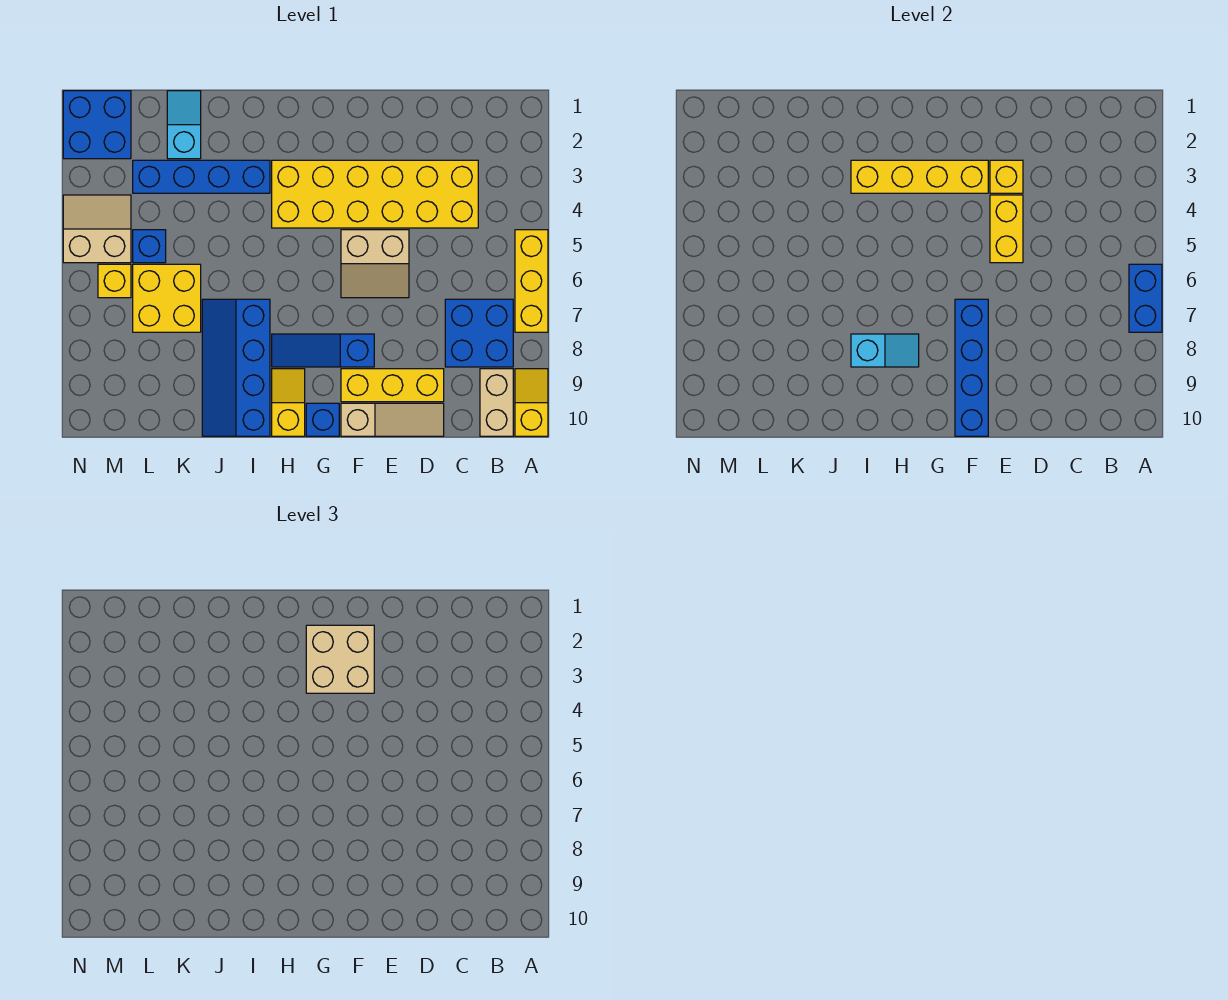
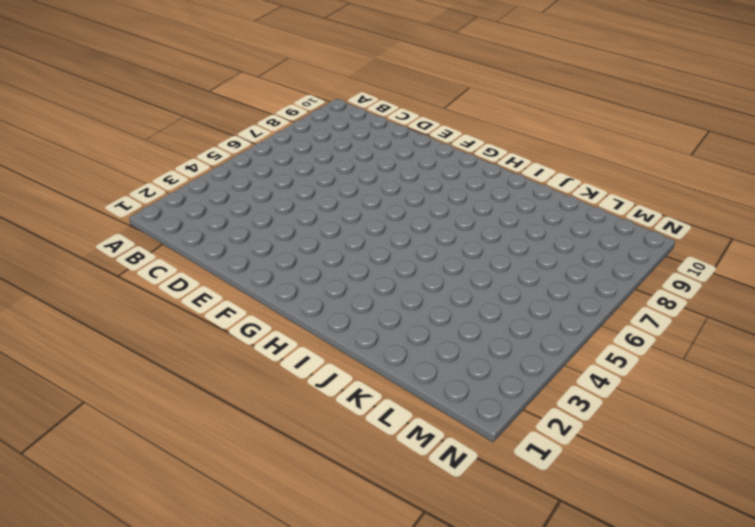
none -> yellow brick A5:A7 level 1
none -> yellow slope A9:A10 level 1 top 10
none -> blue brick B7:C8 level 1

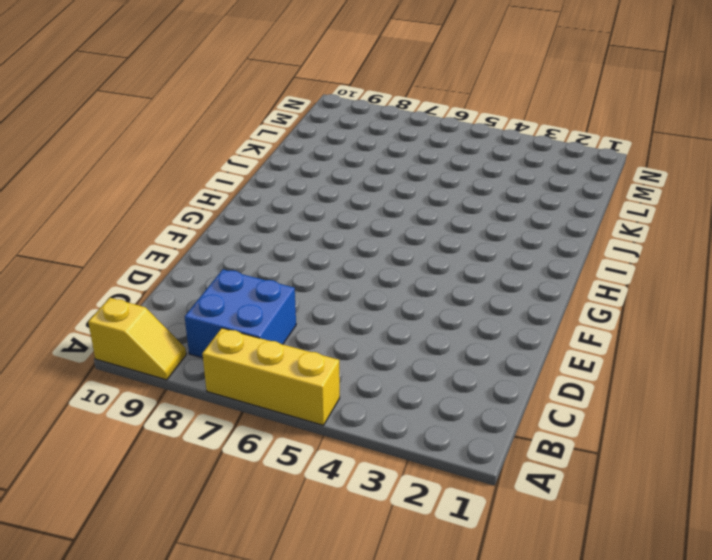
none -> tan brick B9:B10 level 1
none -> yellow brick C3:H4 level 1
none -> yellow brick D9:F9 level 1

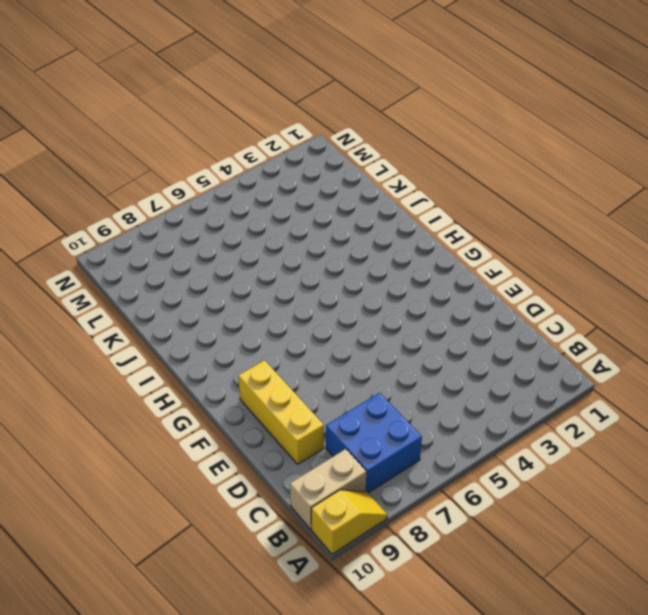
none -> yellow brick A5:A7 level 1
none -> yellow brick C3:H4 level 1
none -> tan slope D10:F10 level 1 top F

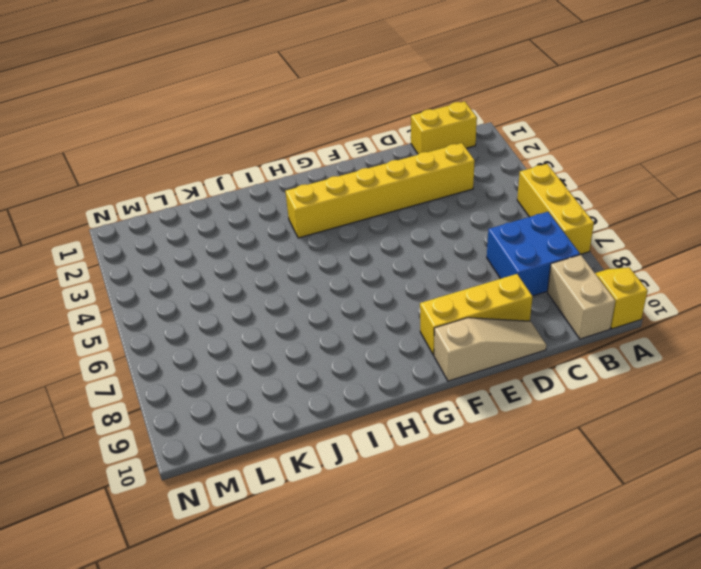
yellow brick B1:C1 level 1 -> yellow brick E4:E5 level 2
yellow brick C3:H3 level 1 -> yellow brick C3:H4 level 1
none -> tan slope E5:F6 level 1 top 5
none -> blue slope F8:H8 level 1 top F
none -> blue brick G10 level 1

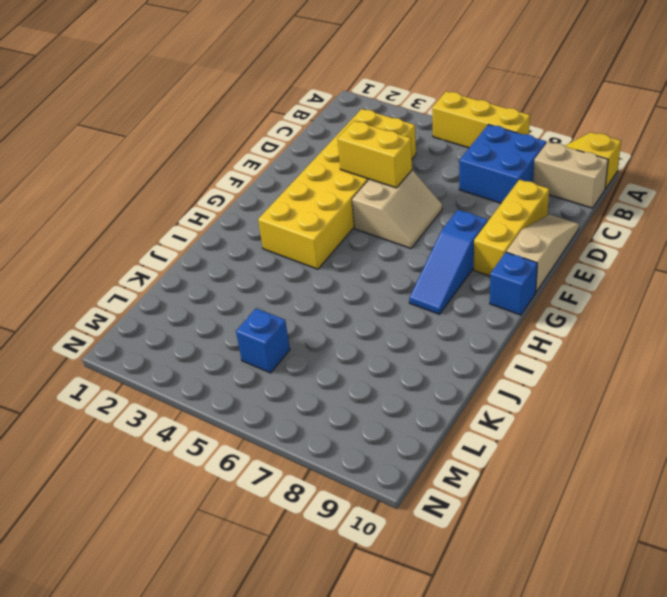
none -> yellow slope H9:H10 level 1 top 10
none -> blue brick I3:L3 level 1
none -> blue slope I7:J10 level 1 top I

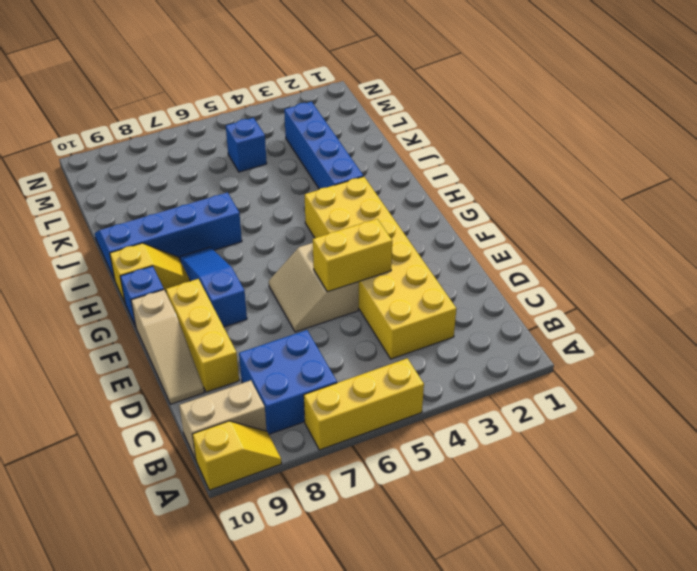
none -> cyan slope K1:K2 level 1 top 2
none -> yellow brick K6:L7 level 1
none -> blue brick M1:N2 level 1

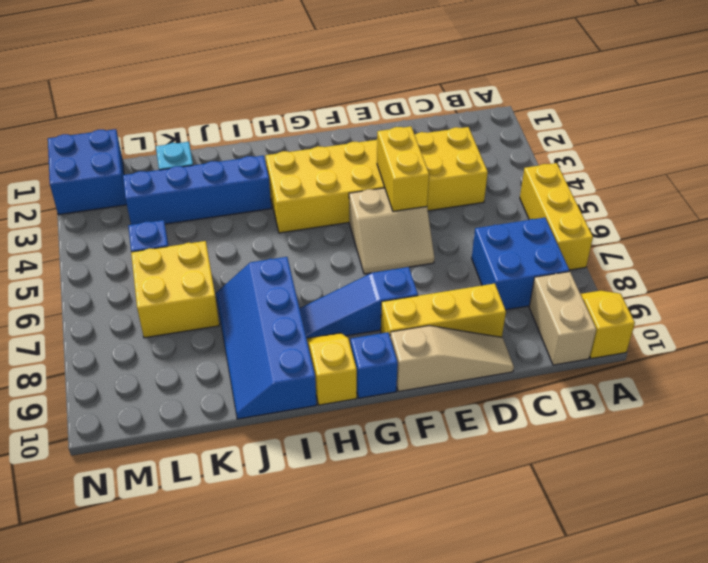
none -> tan slope M4:N5 level 1 top 5
none -> yellow brick M6 level 1
none -> blue brick A6:A7 level 2

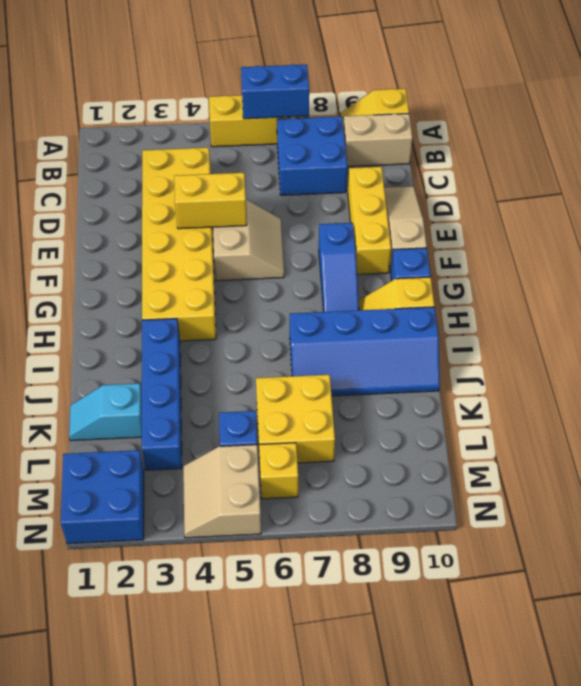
none -> yellow brick E3 level 2
none -> yellow brick F3:I3 level 2
none -> blue brick F7:F10 level 2

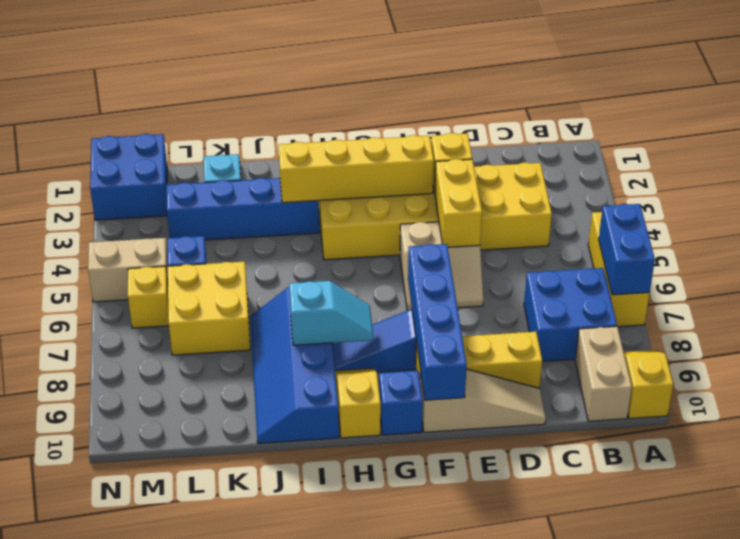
none -> tan brick F2:G3 level 3

